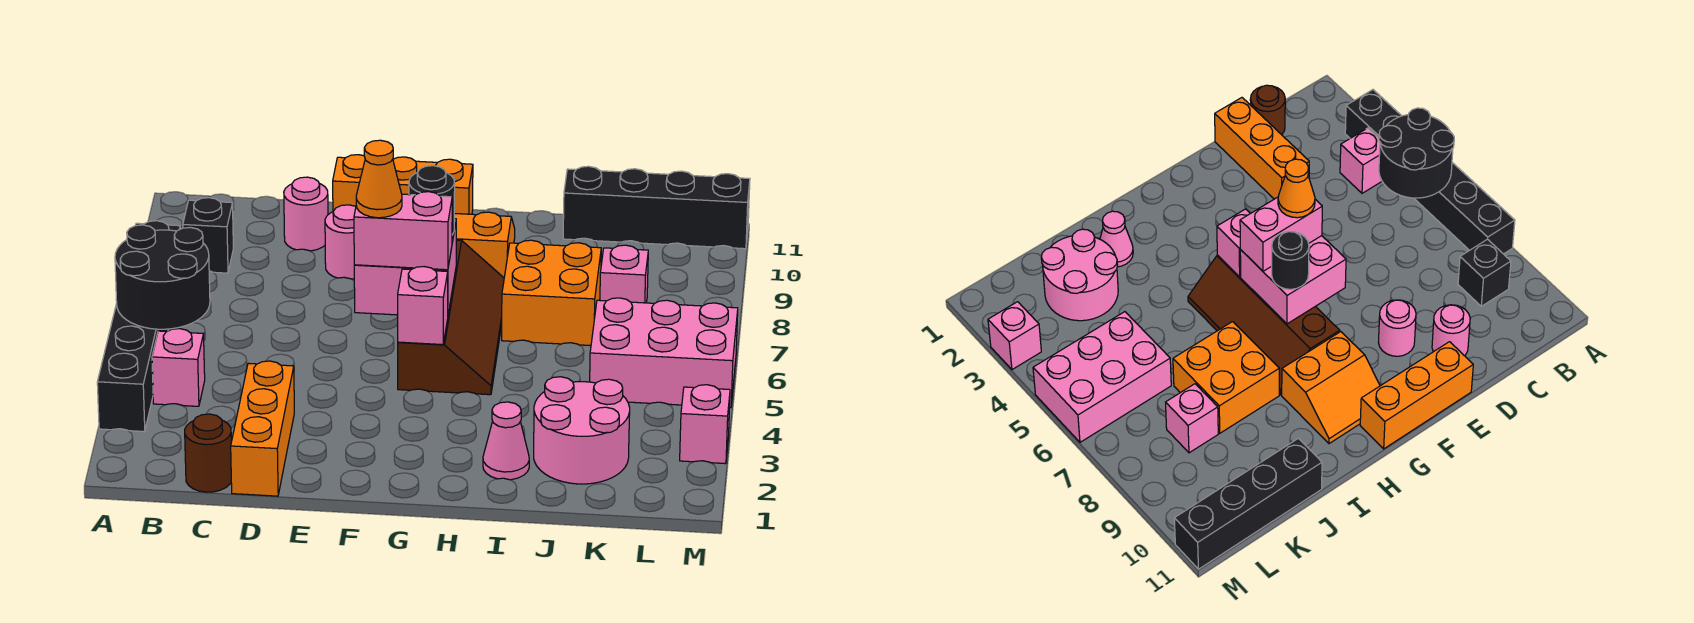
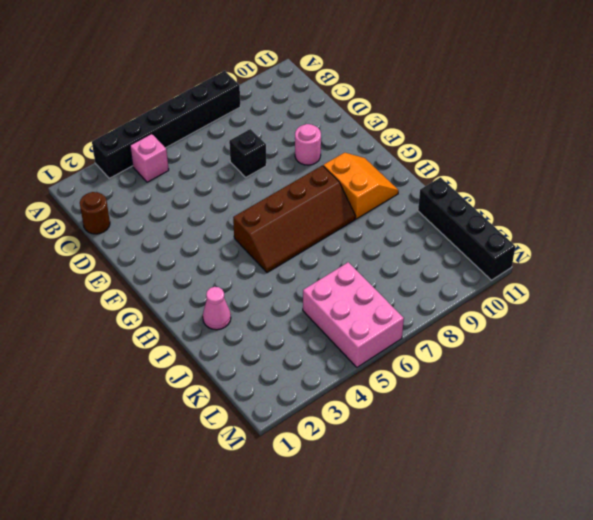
black brick D7 level 1 -> black brick B9 level 1
none -> orange brick D1:D3 level 1
none -> pink round brick D10 level 1
none -> orange brick E11:G11 level 1

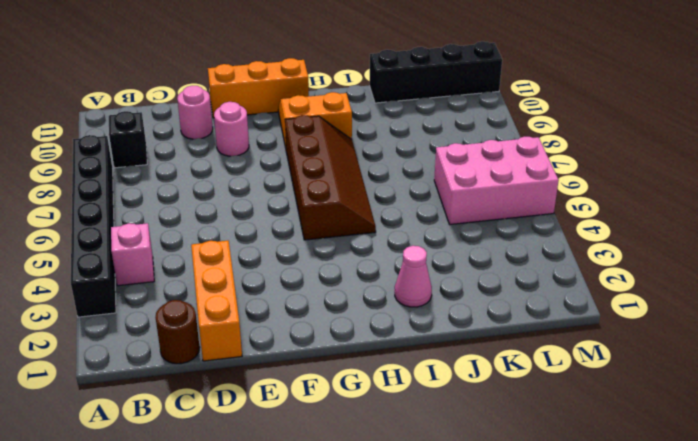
none -> orange brick I7:J8 level 1
none -> pink round brick J2:K3 level 1
none -> pink brick K8 level 1

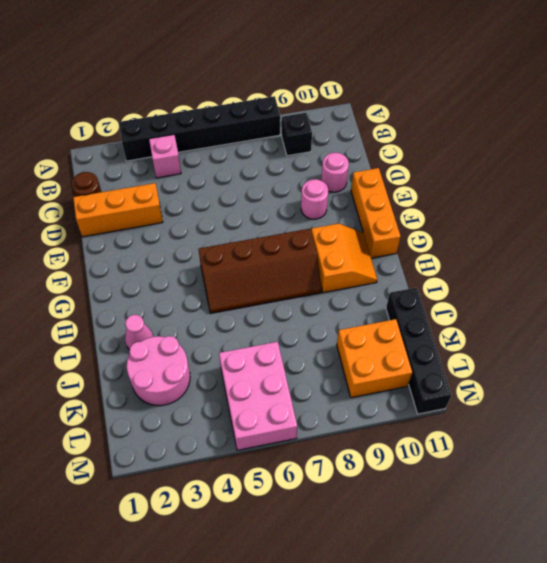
orange brick K9:L10 level 1 -> orange brick I7:J8 level 1
none -> pink brick K8 level 1
none -> pink brick M3 level 1
none -> black round brick A5:B6 level 2

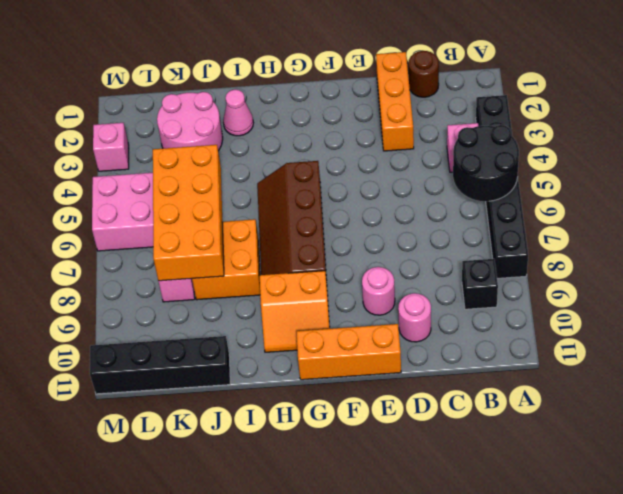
orange brick J5:K8 level 2 -> none
none -> pink brick F6:G7 level 2
none -> pink brick G5 level 2
none -> pink brick F6:G6 level 3

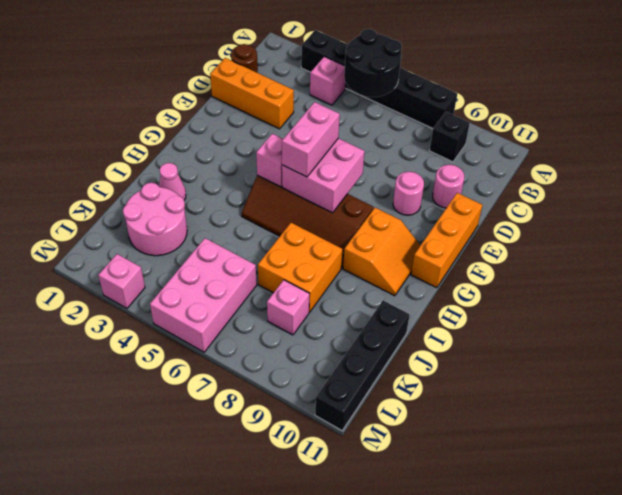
none -> black round brick G7 level 3
none -> orange cone F6 level 4

